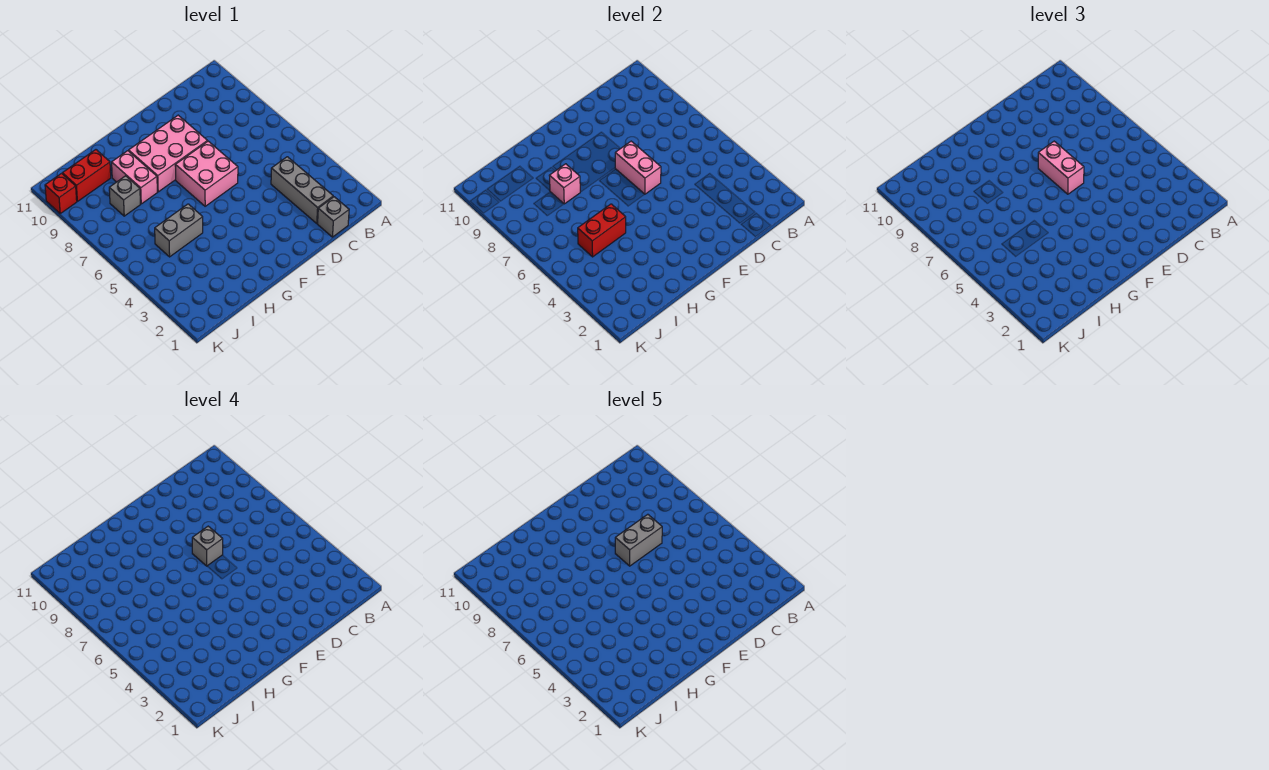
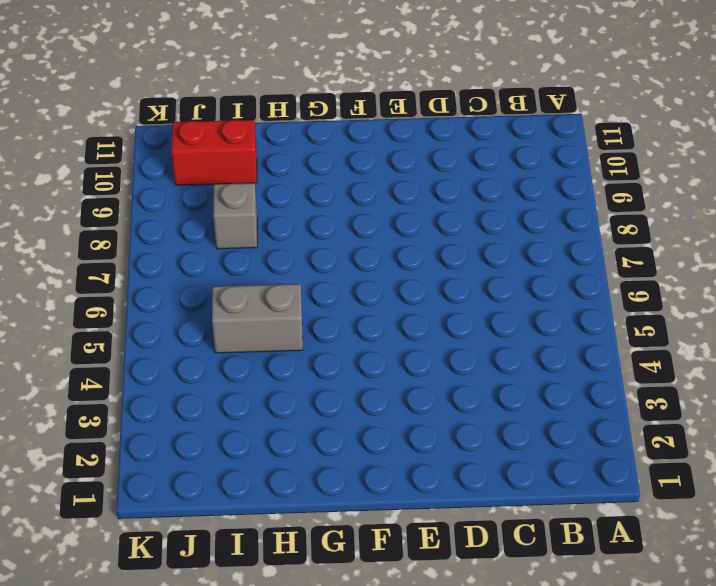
none -> grey brick C1 level 1
none -> grey brick C2:C4 level 1
none -> pink brick E6:F7 level 1

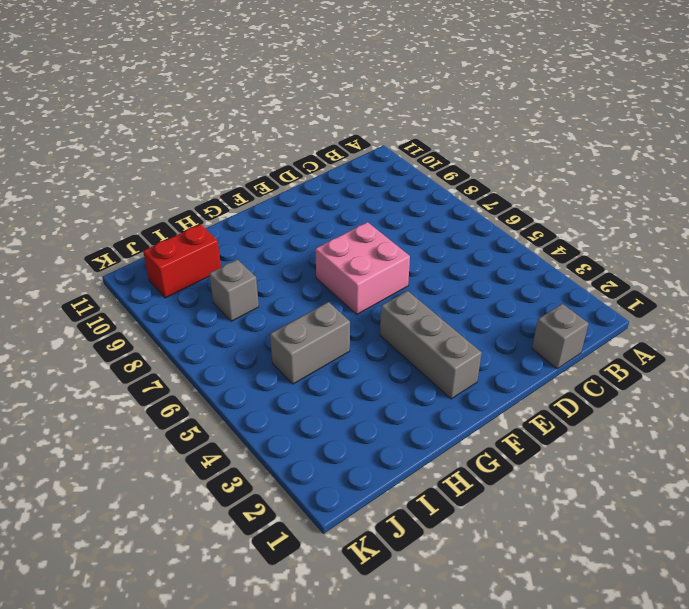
grey brick F2:F4 level 1 -> grey brick C2:C4 level 1
none -> pink brick E8:G9 level 1
none -> pink brick H8:H9 level 1
none -> red brick K10 level 1

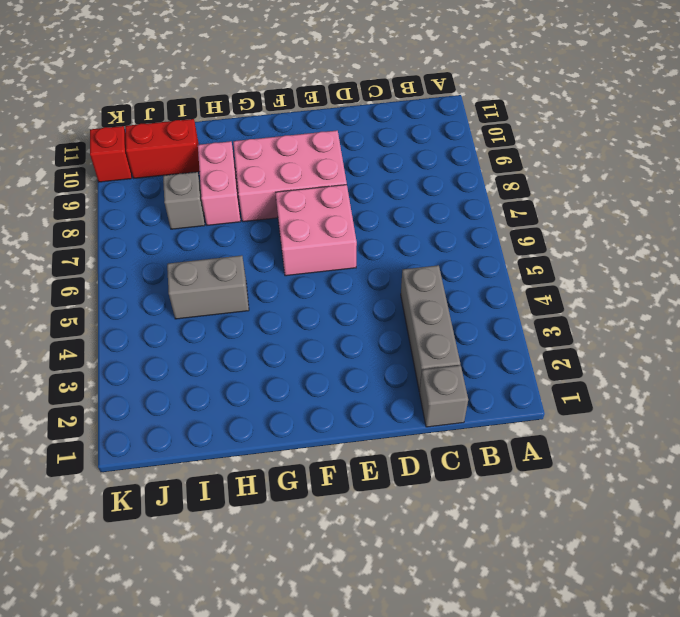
none -> pink brick E6:E7 level 2
none -> red brick H5:I5 level 2
none -> pink brick H8 level 2

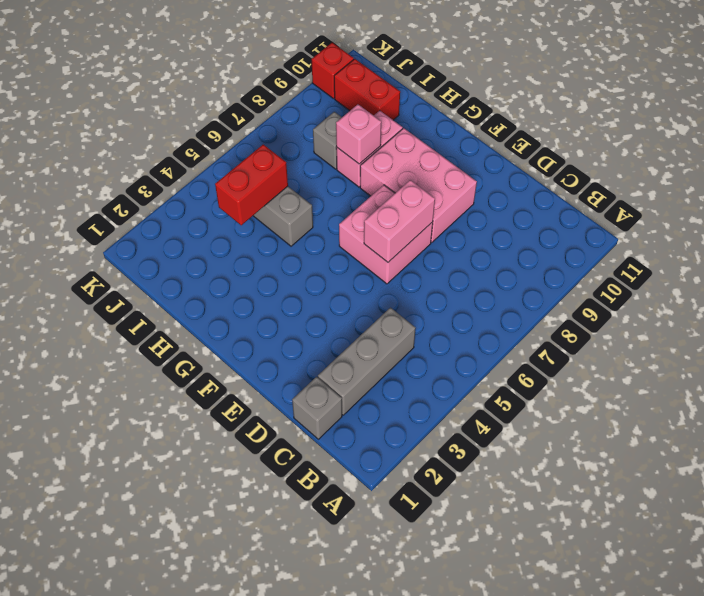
red brick I4:I5 level 2 -> red brick H5:I5 level 2
none -> pink brick E6:E7 level 3
none -> grey brick E7 level 4
none -> grey brick D7:E7 level 5

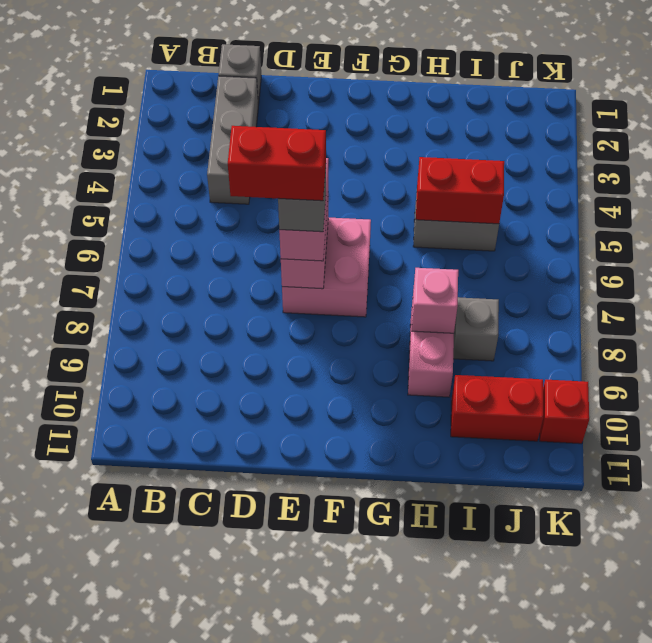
red brick D7:E7 level 5 -> grey brick D7:E7 level 5
none -> pink brick E8:G9 level 1

